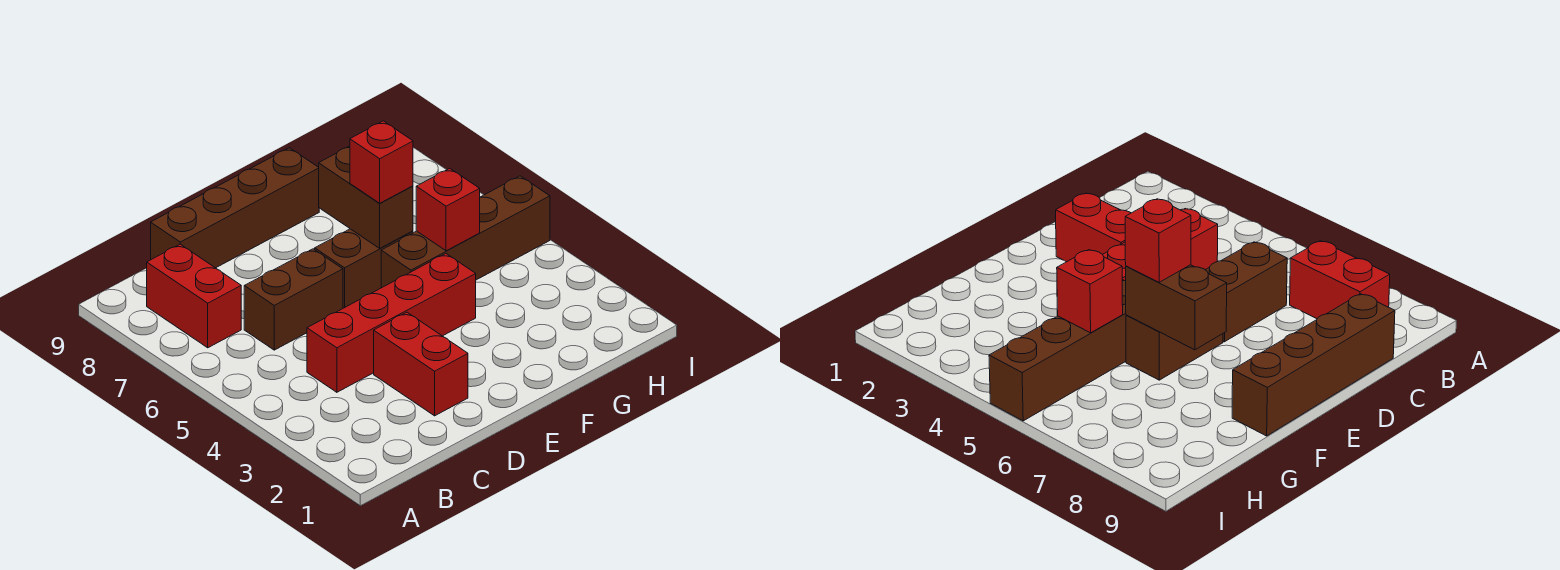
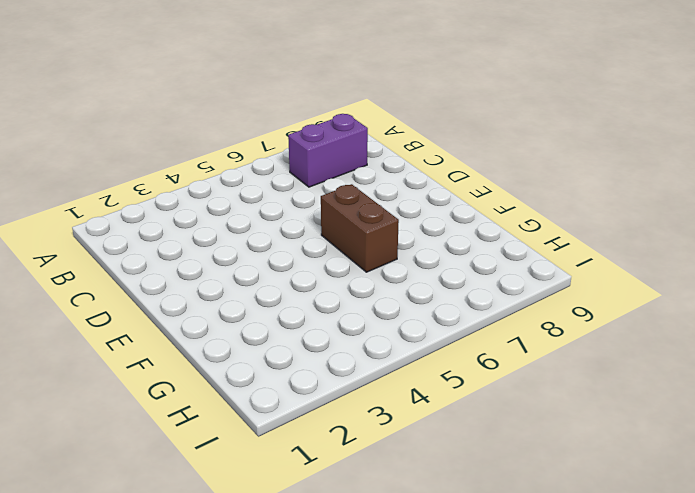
purple brick B7:B8 level 1 -> red brick B7:B8 level 1
none -> red brick C4:F4 level 1
none -> brown brick C6:D6 level 1

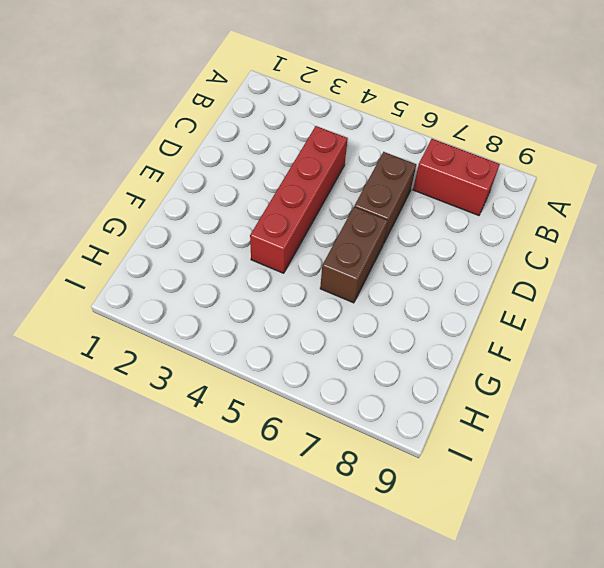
none -> brown brick C9:F9 level 1
none -> red brick D2:D3 level 1

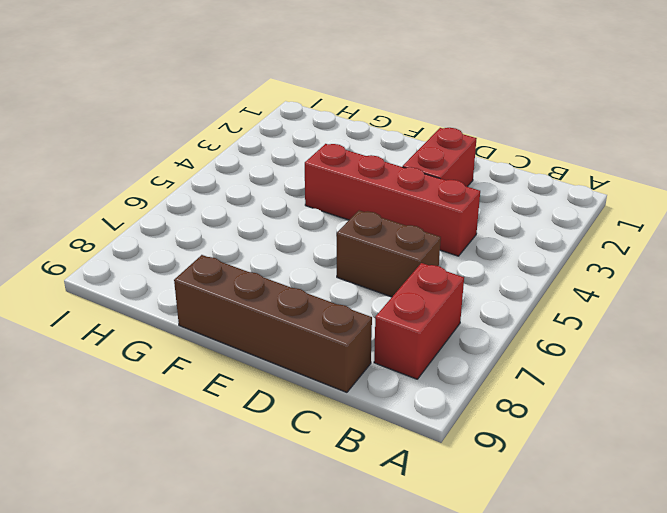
none -> brown brick E6:F6 level 1
none -> brown brick F5:I5 level 1

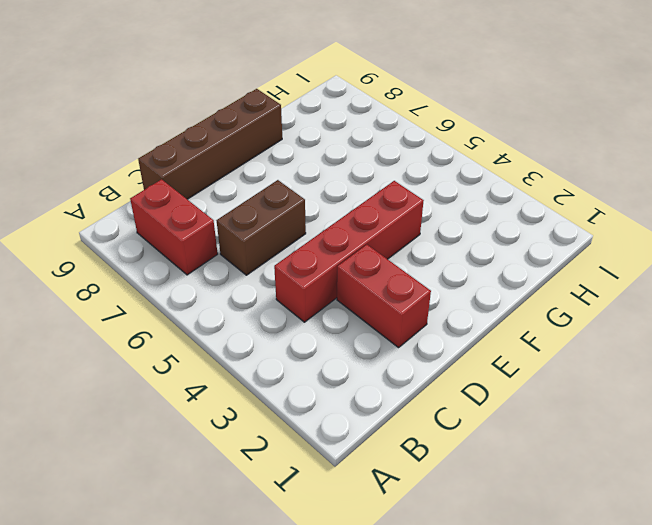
none -> brown brick E6:F6 level 1
none -> brown brick F5:I5 level 1

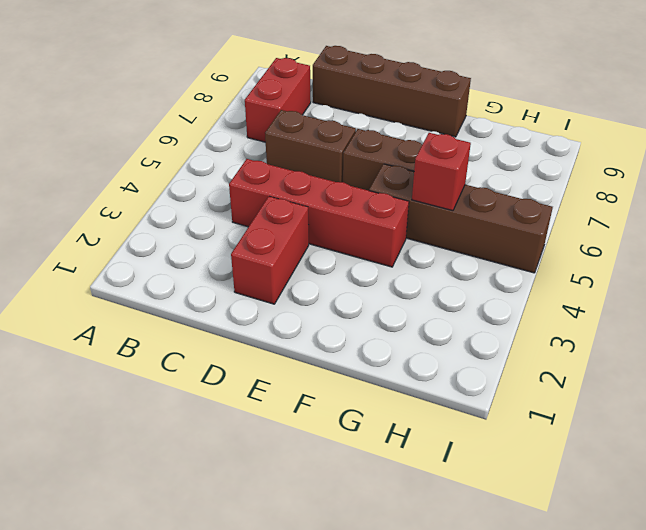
none -> brown brick F6:F7 level 2
none -> red brick F6 level 3

